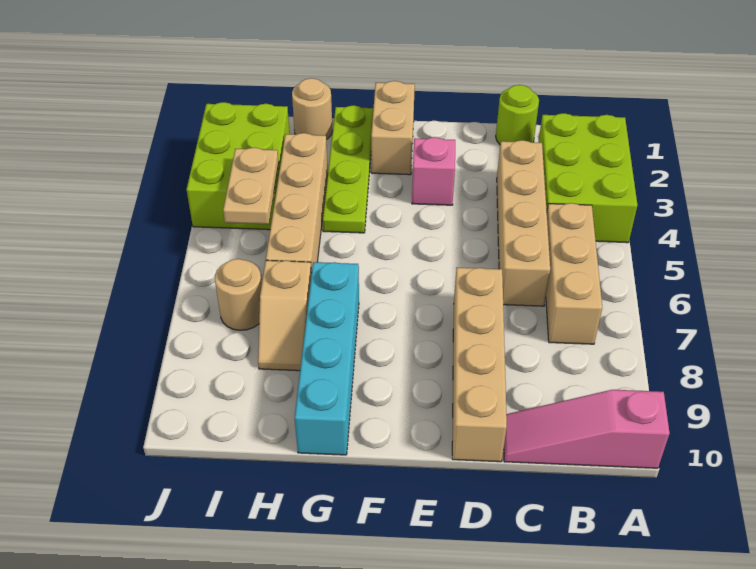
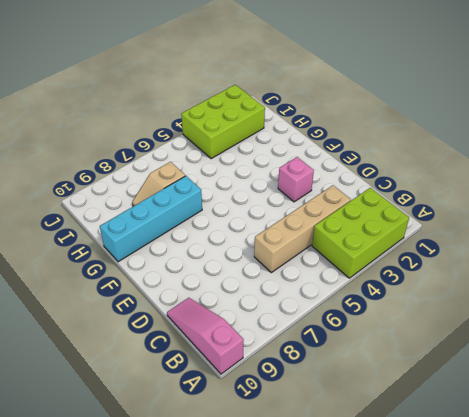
none -> tan brick B5:B7 level 1
none -> lime round brick C1 level 1
none -> tan brick D7:D10 level 1

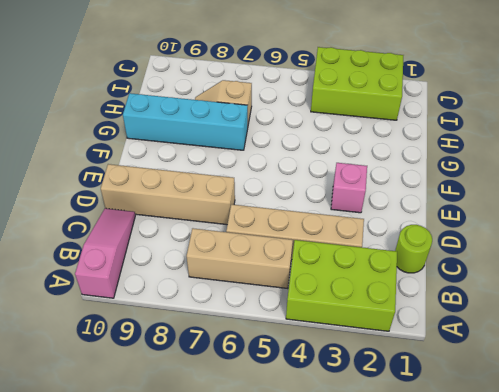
none -> tan brick F1:F2 level 1
none -> lime plate G1:G4 level 1
none -> tan round brick H1 level 1

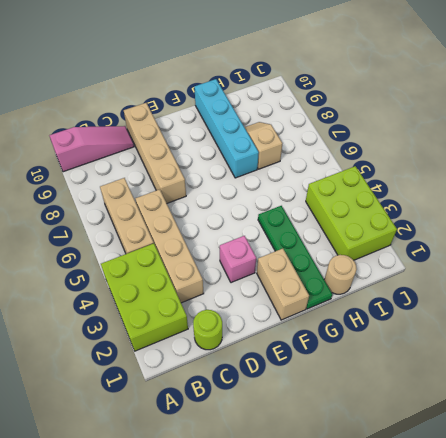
green plate G1:G4 level 1 -> lime plate G1:G4 level 1
none -> tan brick H3:H6 level 1
none -> tan round brick I7 level 1
none -> tan plate I4:I5 level 2

